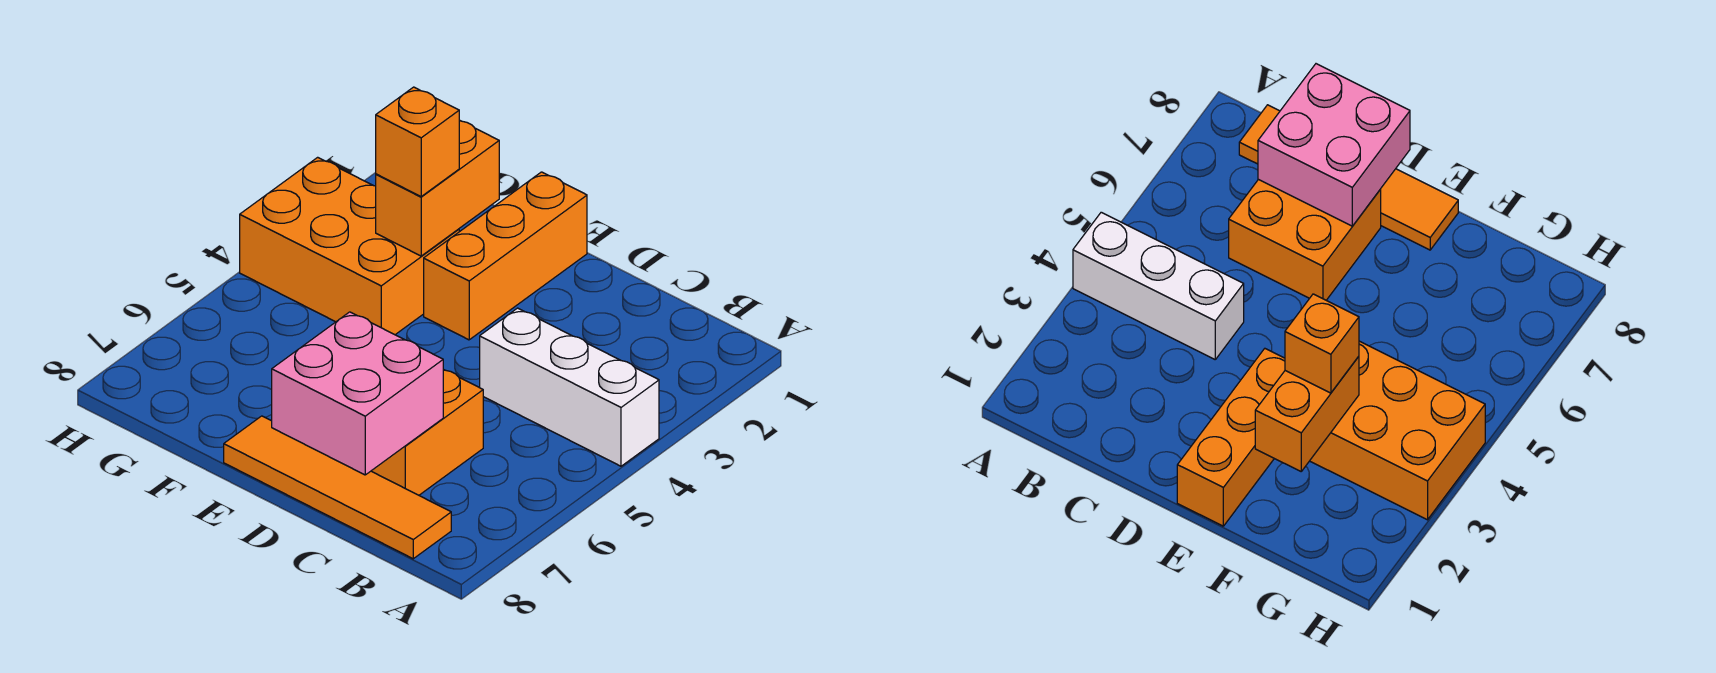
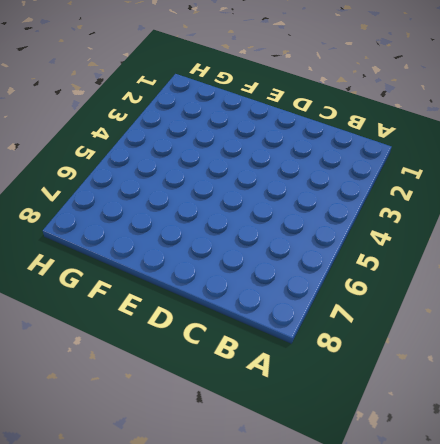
none -> white brick A4:C4 level 1
none -> orange tile B8:E8 level 1

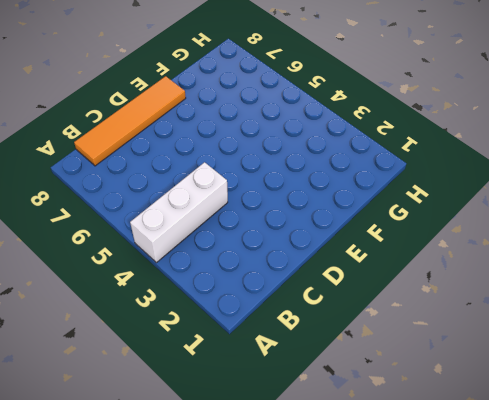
none -> orange brick C6:D7 level 1
none -> orange brick E1:E3 level 1

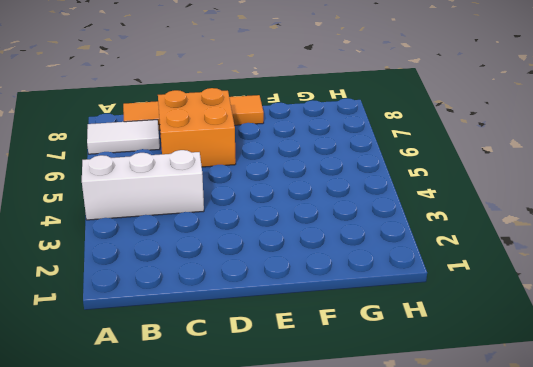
white tile A7:B7 level 1 -> none
none -> orange brick E1:E3 level 1
none -> orange brick F3:H4 level 1

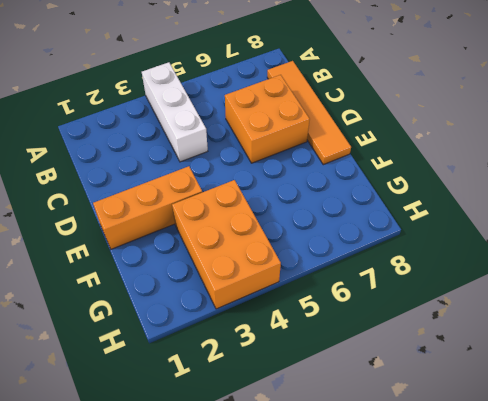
none -> pink brick C7:D8 level 2
none -> orange brick F2:F3 level 2

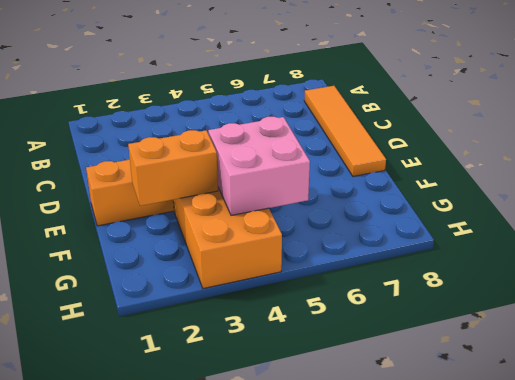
pink brick F4:G5 level 2 -> pink brick C7:D8 level 2
none -> white brick A4:C4 level 1
none -> orange brick C6:D7 level 1

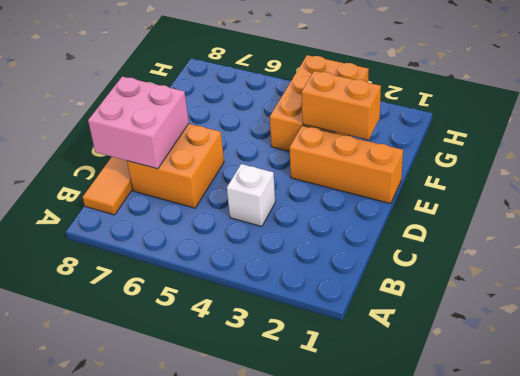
white brick C4 level 1 -> white brick A4:C4 level 1
none -> orange brick F3 level 3

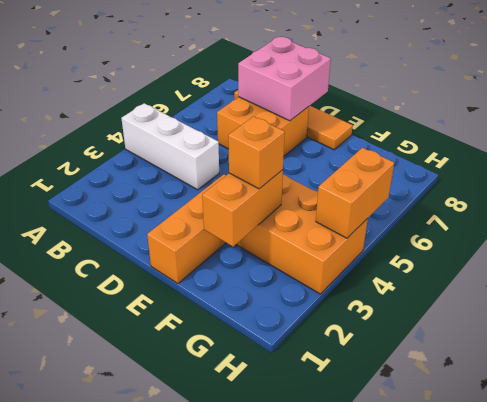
orange brick H4:H5 level 2 -> none

